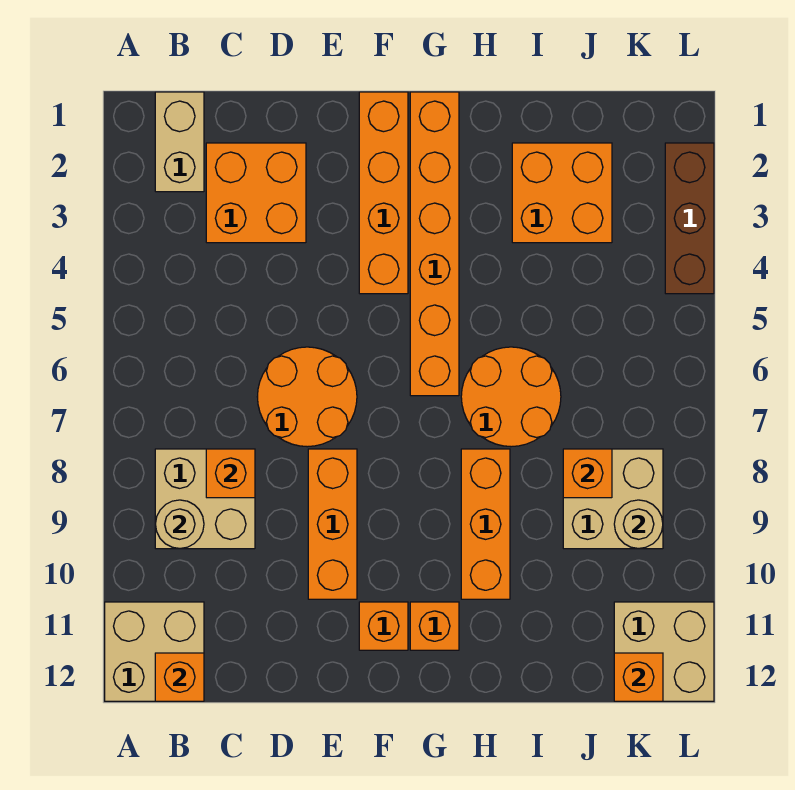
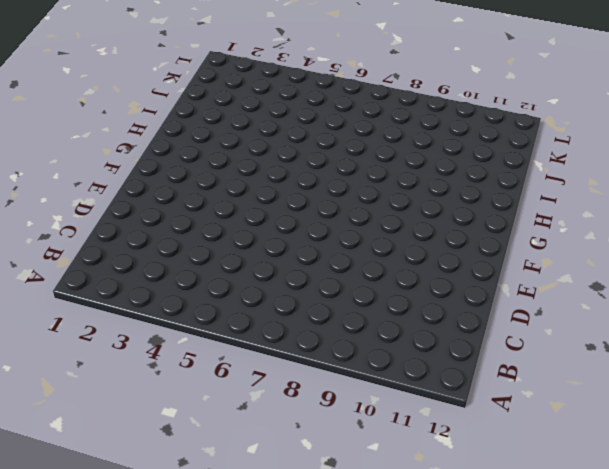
none -> tan brick A11:B12 level 1
none -> tan brick B1:B2 level 1
none -> tan brick B8:C9 level 1

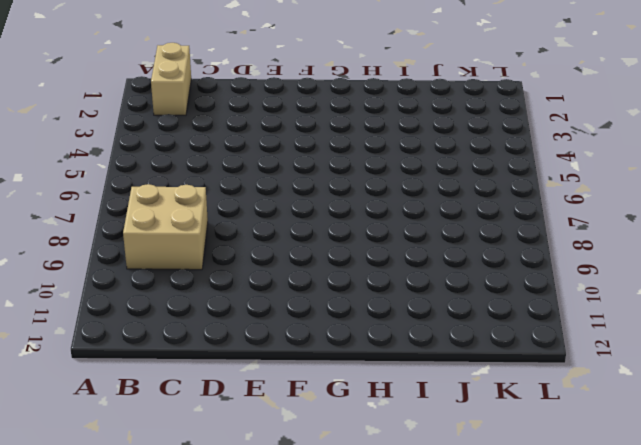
none -> tan brick A11:B12 level 1
none -> orange brick C2:D3 level 1
none -> orange round brick D6:E7 level 1

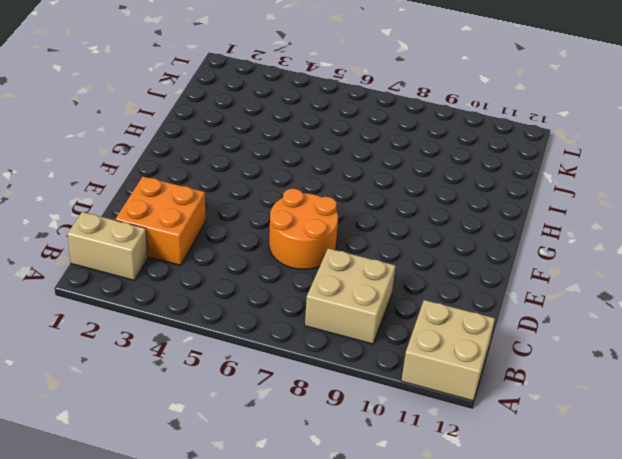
none -> orange brick E8:E10 level 1
none -> orange brick F1:F4 level 1
none -> orange brick F11 level 1

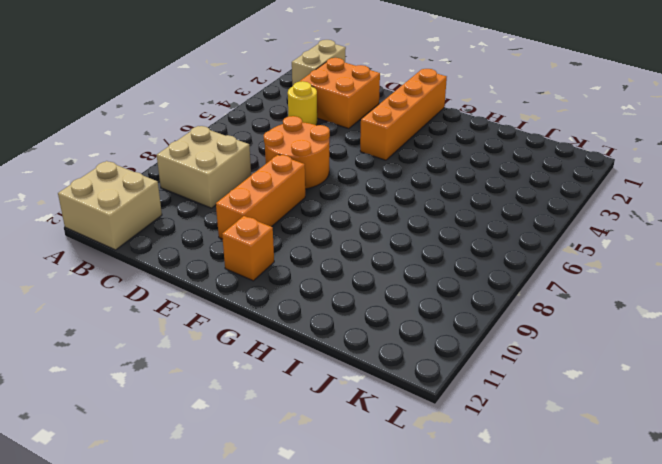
yellow round brick C4 level 1 -> none
none -> orange brick G1:G6 level 1
none -> orange brick G11 level 1
none -> orange round brick H6:I7 level 1

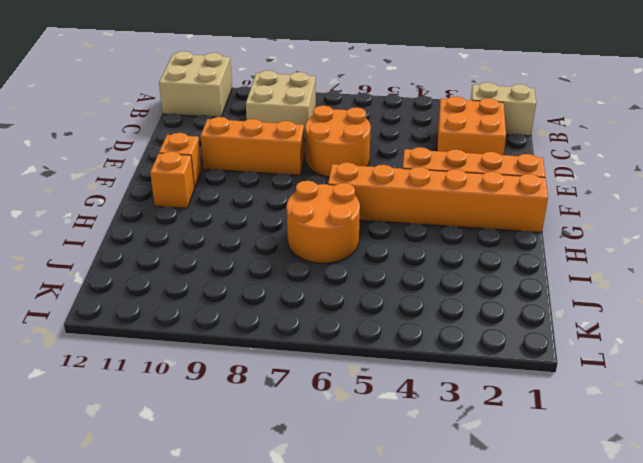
none -> orange brick H8:H10 level 1
none -> orange brick I2:J3 level 1
none -> tan brick J8:K9 level 1

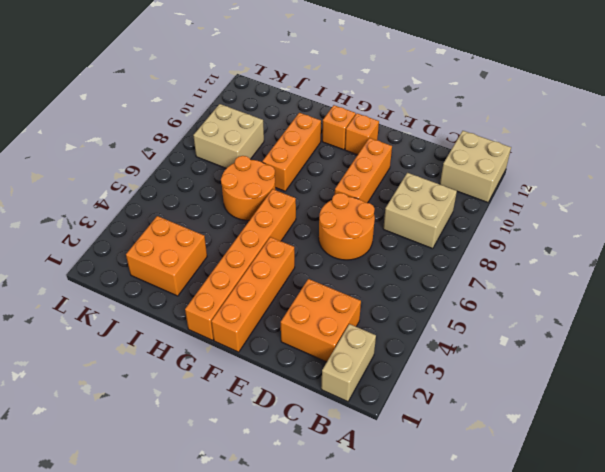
none -> tan brick K11:L12 level 1
none -> brown brick L2:L4 level 1
none -> tan round brick B9 level 2

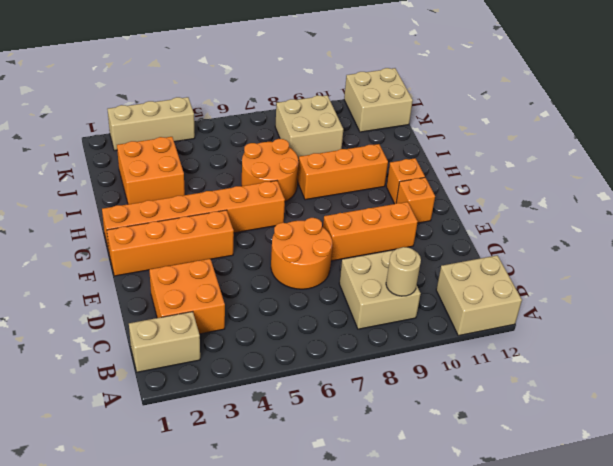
tan brick L2:L4 level 1 -> brown brick L2:L4 level 1
none -> orange brick B12 level 2
none -> orange brick C8 level 2
none -> orange brick J8 level 2

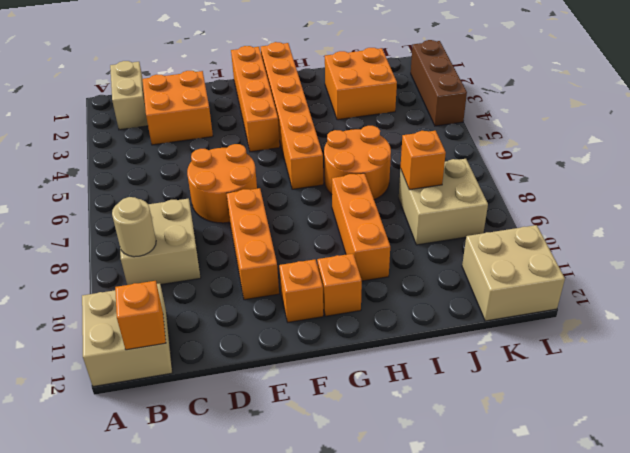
none -> orange brick C8 level 2
none -> tan round brick K9 level 2
none -> orange brick K12 level 2

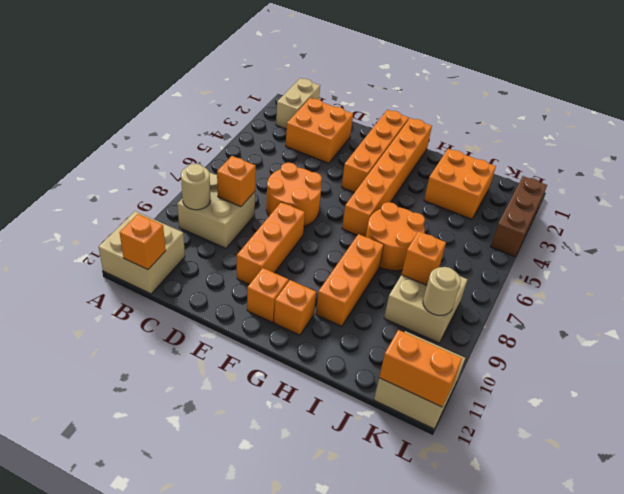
orange brick K12:L12 level 2 -> orange brick K12 level 2

